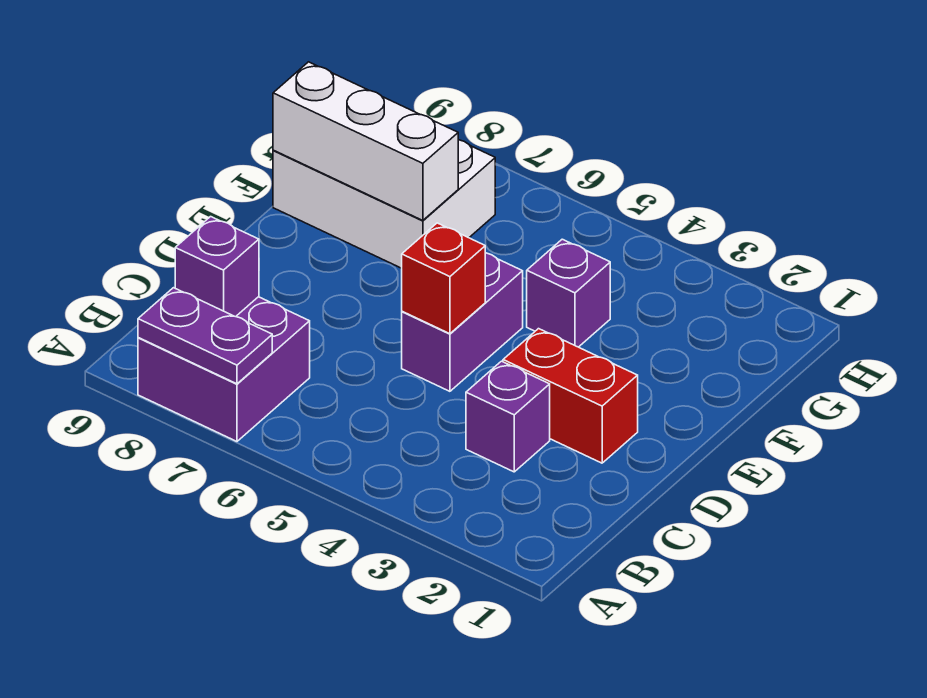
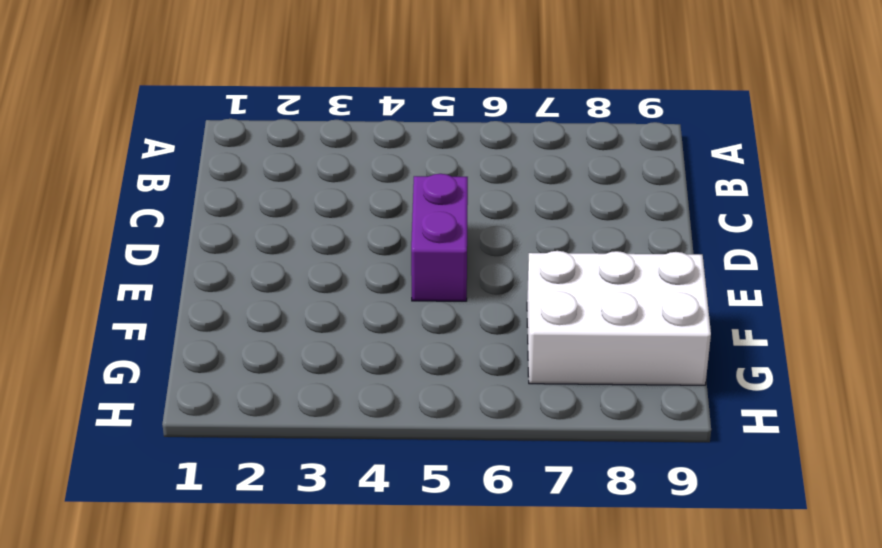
none -> purple brick A7:B8 level 1
none -> purple brick C3 level 1

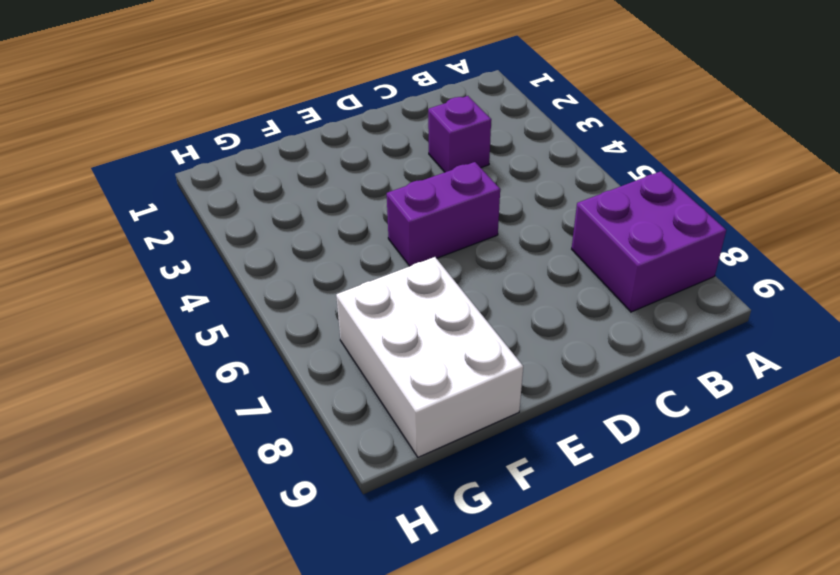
none -> red brick D2:D3 level 1
none -> purple brick F4 level 1

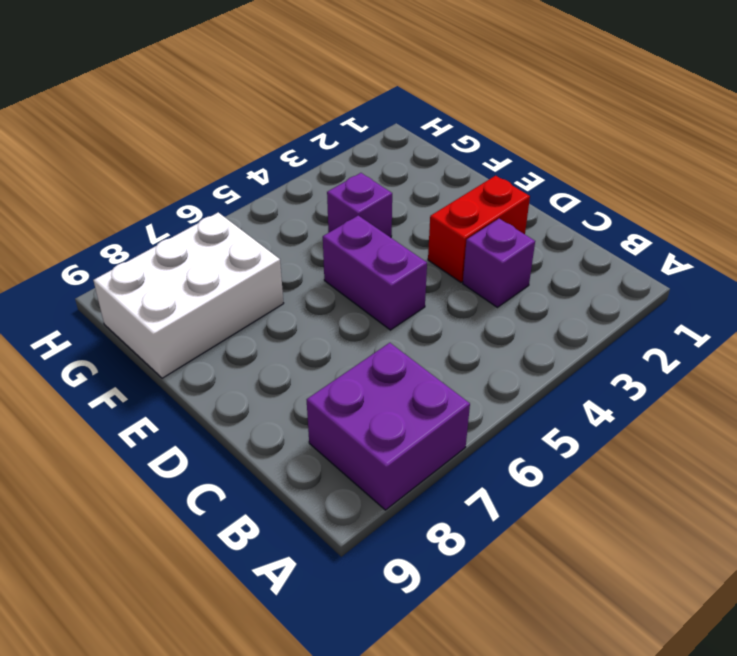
none -> purple plate A7:A8 level 2
none -> purple brick B8 level 2

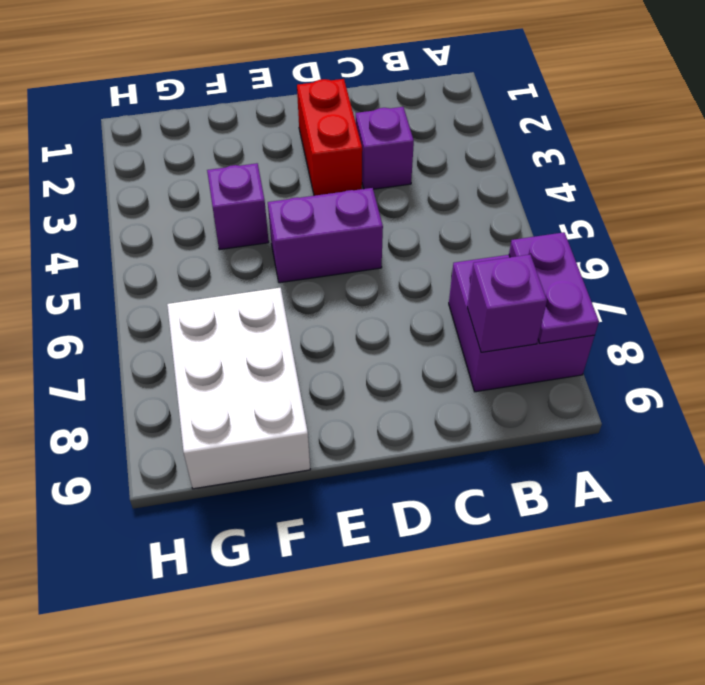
none -> red brick D5 level 2
none -> white brick F7:F9 level 2

